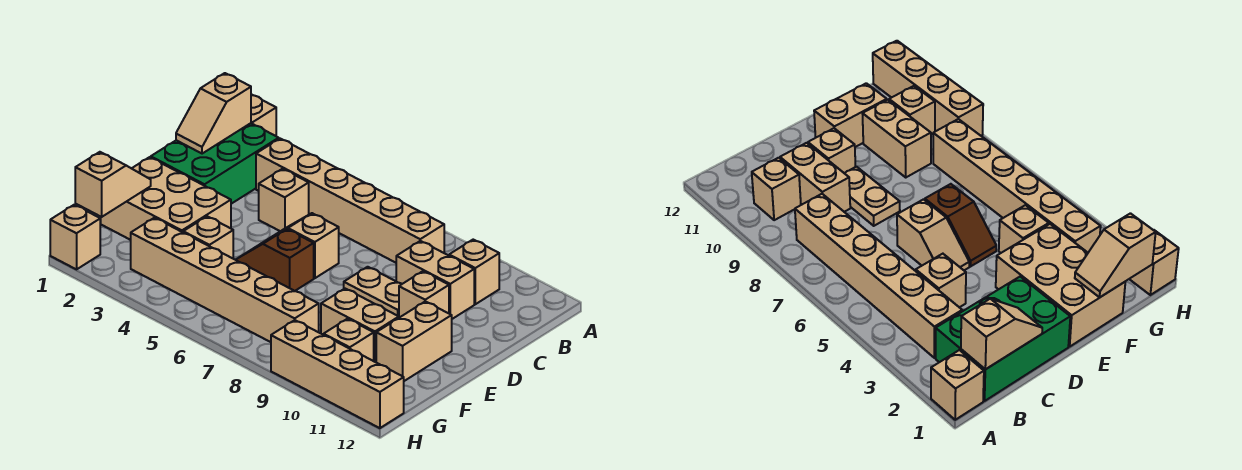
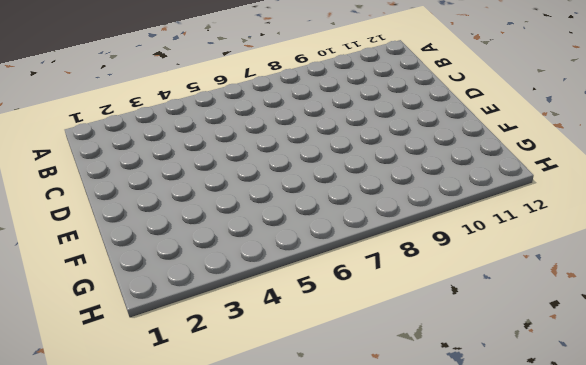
none -> tan brick A1 level 1
none -> green brick B1:D2 level 1
none -> tan brick B3:B8 level 1

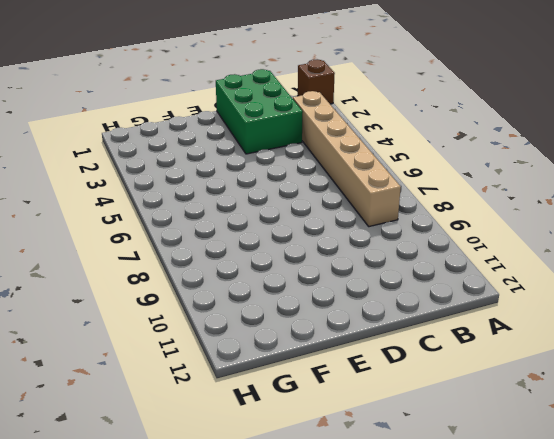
brown brick A1 level 1 -> tan brick A1 level 1
green brick C1:D3 level 1 -> green brick B1:D2 level 1
none -> tan brick B10 level 1
none -> tan brick C4 level 1
none -> tan brick C9:C10 level 1

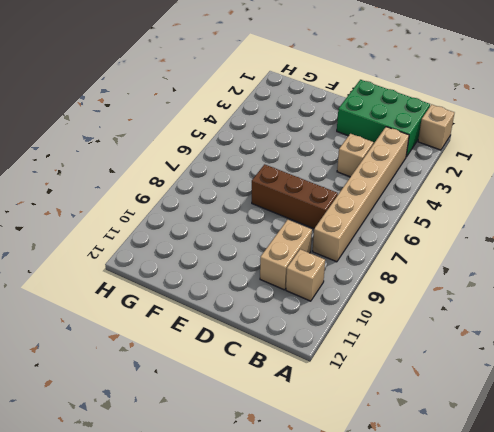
brown brick C7:E7 level 1 -> none
none -> tan slope D5:D6 level 1 top 6
none -> tan plate D8:D9 level 1
none -> tan brick D10 level 1

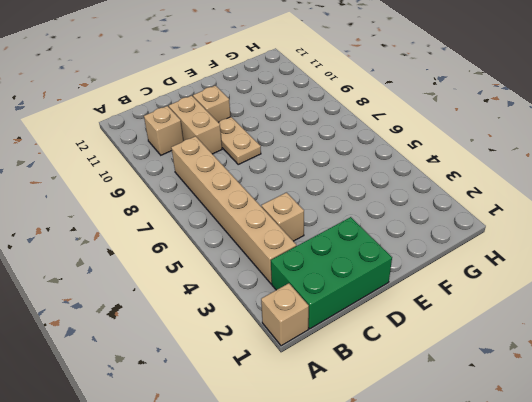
none -> tan slope D5:D6 level 1 top 6
none -> tan brick E1:F3 level 1
none -> brown slope E5:E6 level 1 top 6

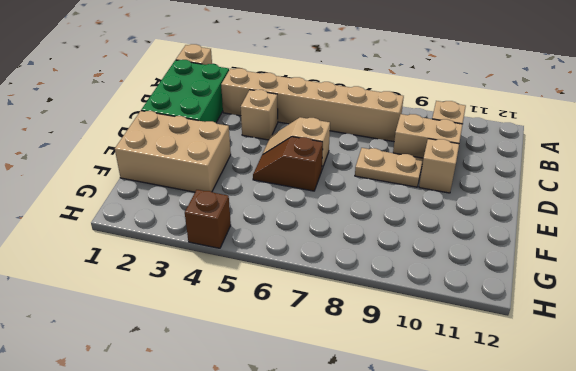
brown brick H4 level 1 -> none
none -> tan brick E11:F11 level 1
none -> tan brick F4 level 1
none -> tan brick F9:F10 level 1

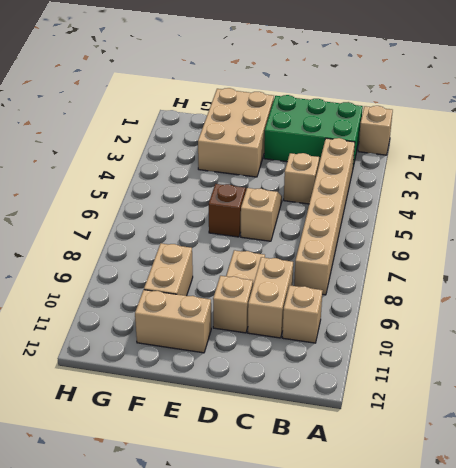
none -> tan brick F4 level 1
none -> tan brick G3:G8 level 1
none -> tan brick G10 level 1

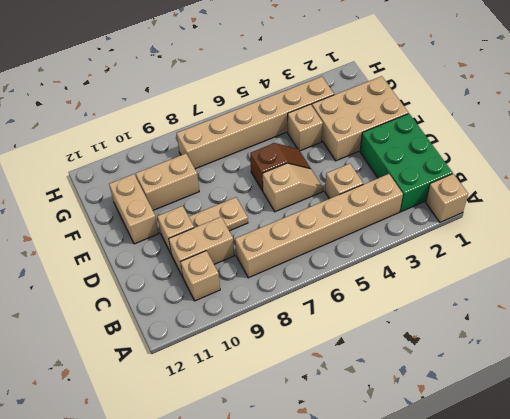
none -> tan brick G10 level 1
none -> tan brick H1 level 1
none -> tan brick H9:H12 level 1

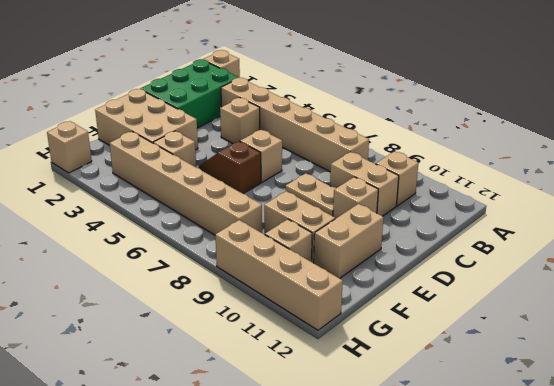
none -> tan slope B1:C1 level 2 top B
none -> tan slope F1:G1 level 2 top G

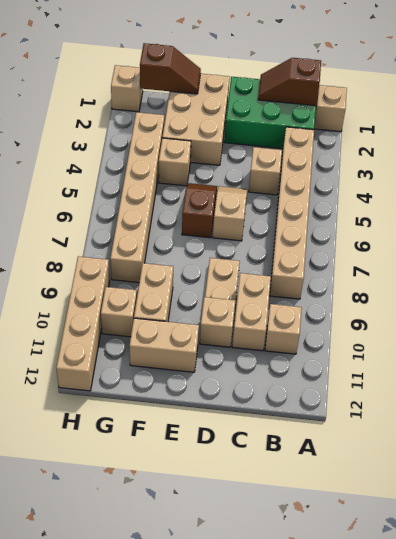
brown slope B1:C1 level 2 top B -> tan slope B1:C1 level 2 top B
brown slope F1:G1 level 2 top G -> tan slope F1:G1 level 2 top G

